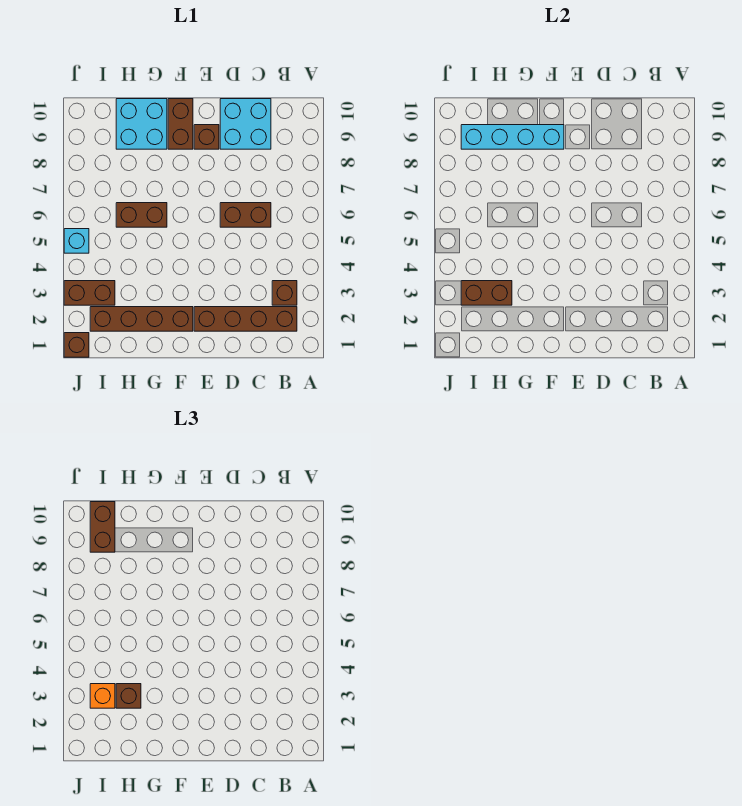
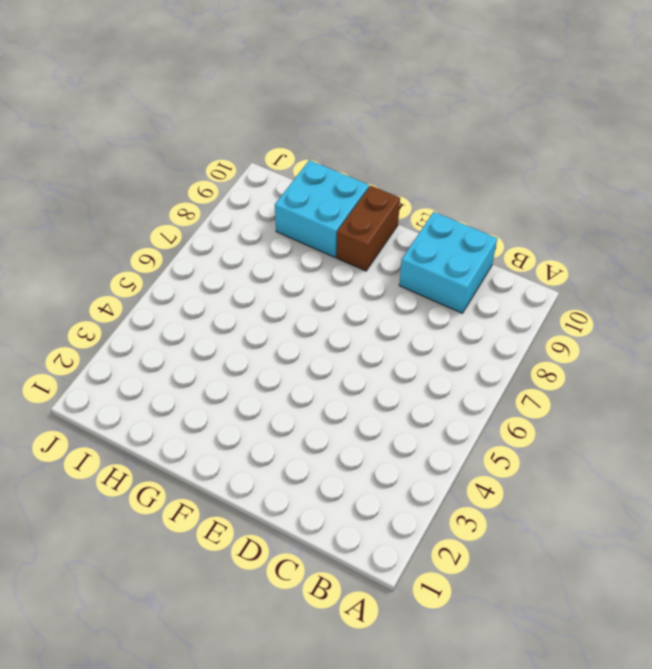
none -> brown brick B2:E2 level 1
none -> brown brick B3 level 1
none -> brown brick C6:D6 level 1

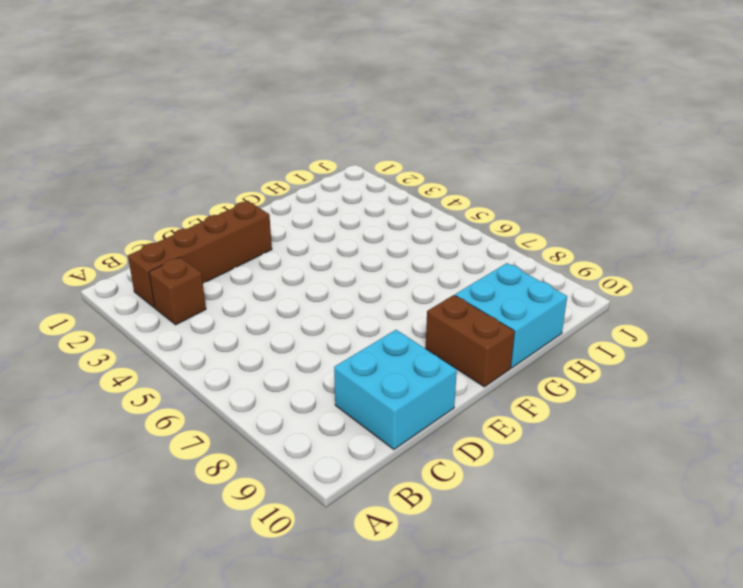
none -> brown brick C6:D6 level 1
none -> brown brick E9 level 1
none -> brown brick F2:I2 level 1

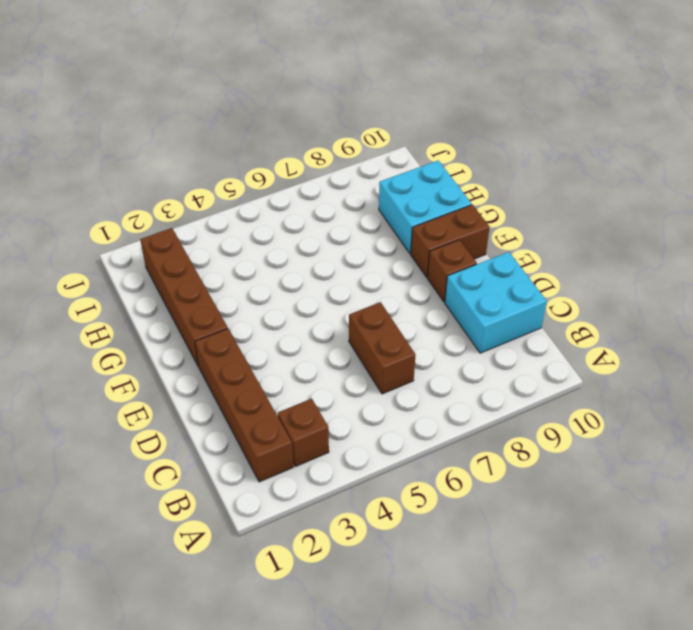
none -> brown brick G6:H6 level 1
none -> brown brick I3:J3 level 1
none -> brown brick J1 level 1

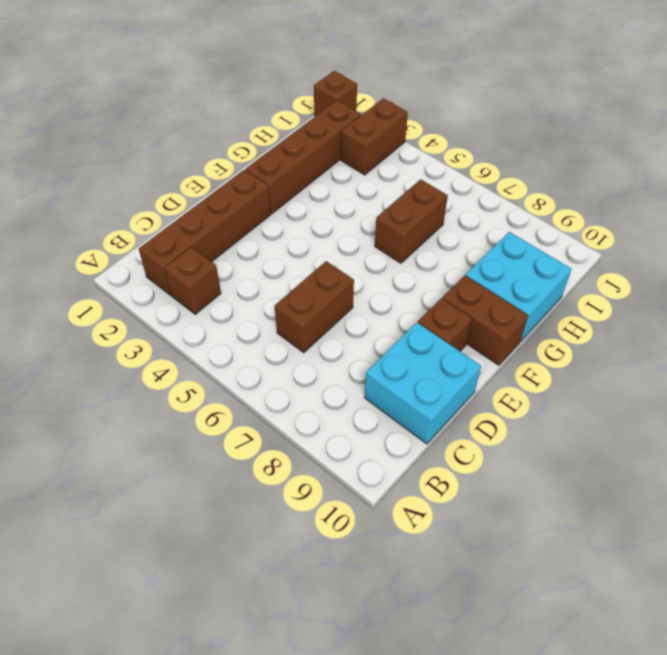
none -> cyan brick J5 level 1
none -> cyan brick F9:I9 level 2
none -> brown brick H3:I3 level 2

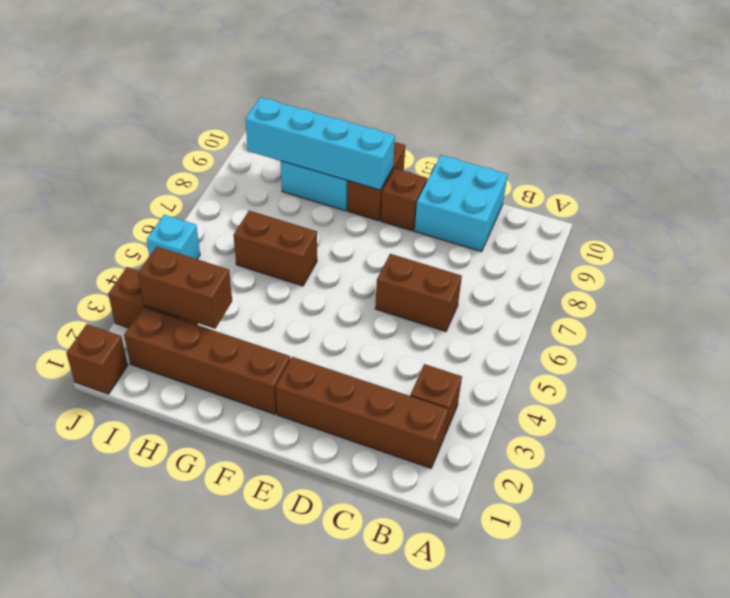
none -> brown brick H3 level 3
none -> orange brick I3 level 3
none -> brown brick I9:I10 level 3

